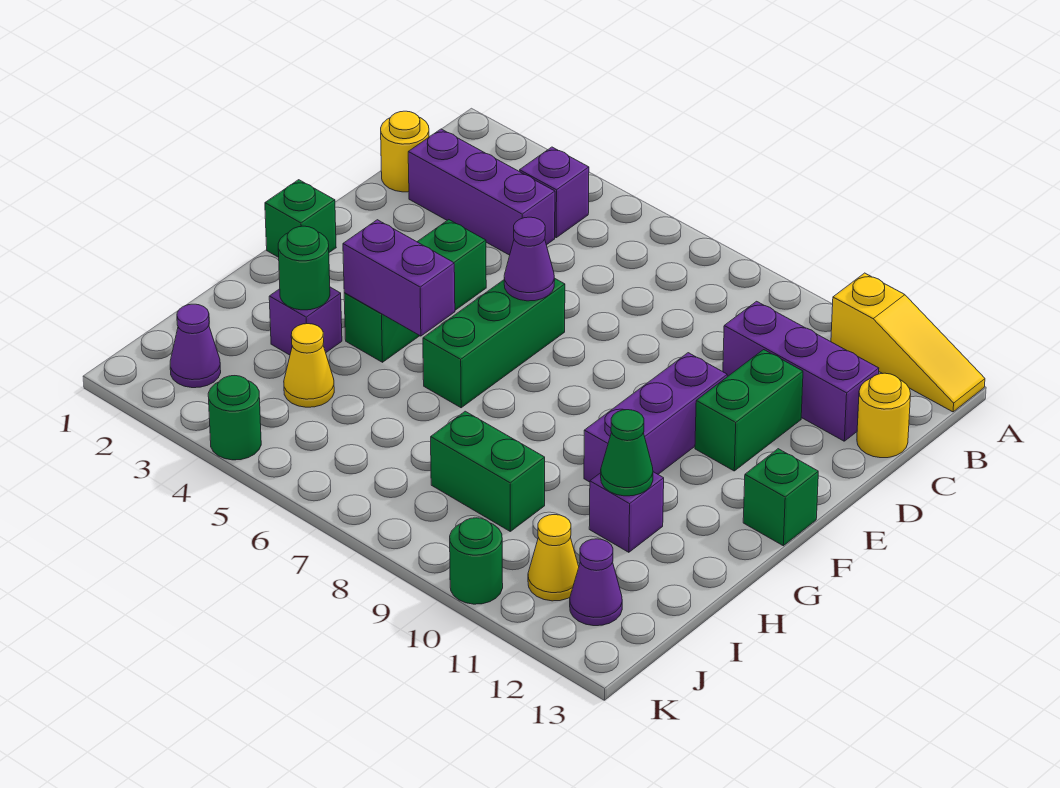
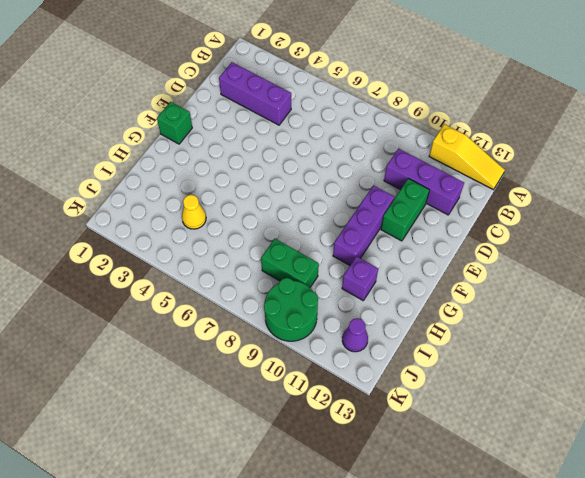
green round brick J9:K10 level 1 -> green round brick K10 level 1
none -> purple brick B4 level 1
none -> yellow round brick C1 level 1
none -> yellow round brick C13 level 1

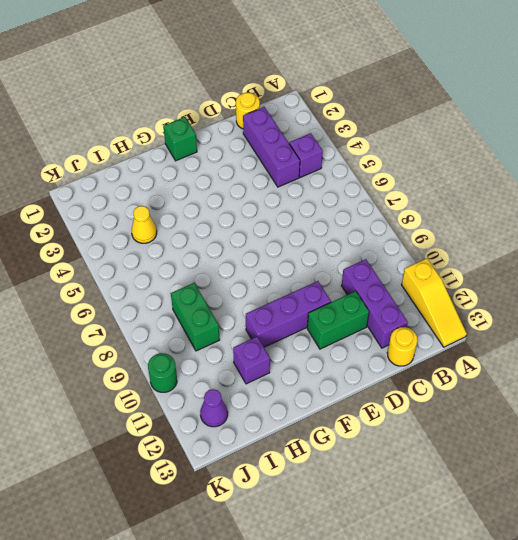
none -> green brick E4:G4 level 1
none -> green brick E6:G6 level 1
none -> green brick F13 level 1

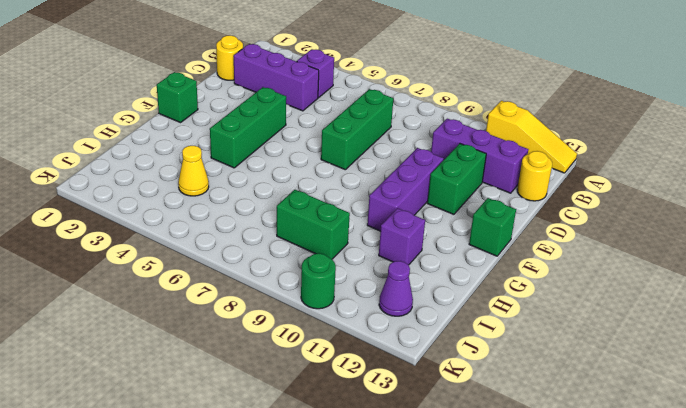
green brick C7:E7 level 1 -> green brick E6:G6 level 1
none -> purple brick H3 level 1
none -> purple cone J2 level 1
none -> yellow cone J11 level 1

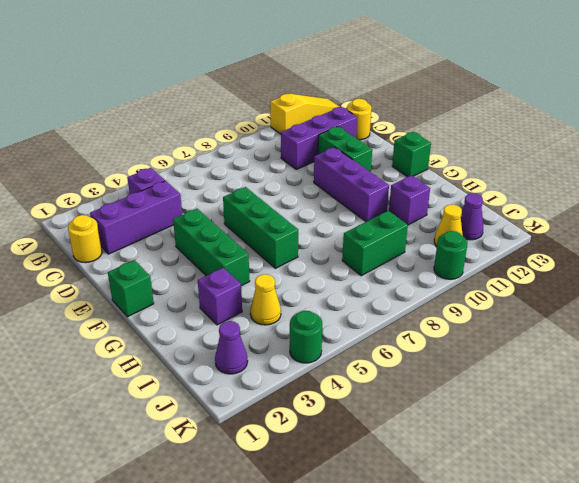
none -> purple cone E6 level 2
none -> purple brick G4:G5 level 2
none -> green round brick H3 level 2

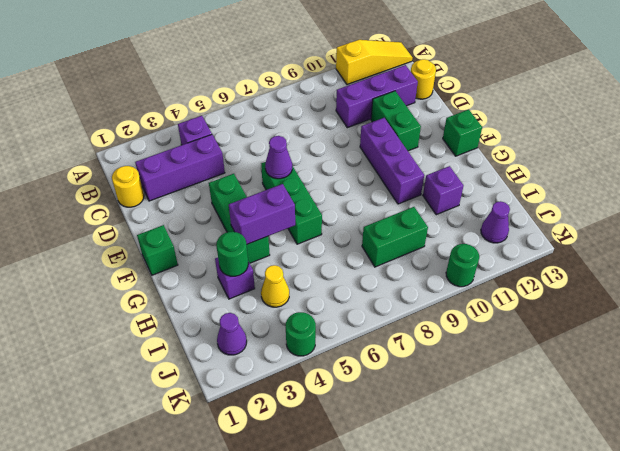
none -> yellow cone J11 level 1
none -> green cone H11 level 2

